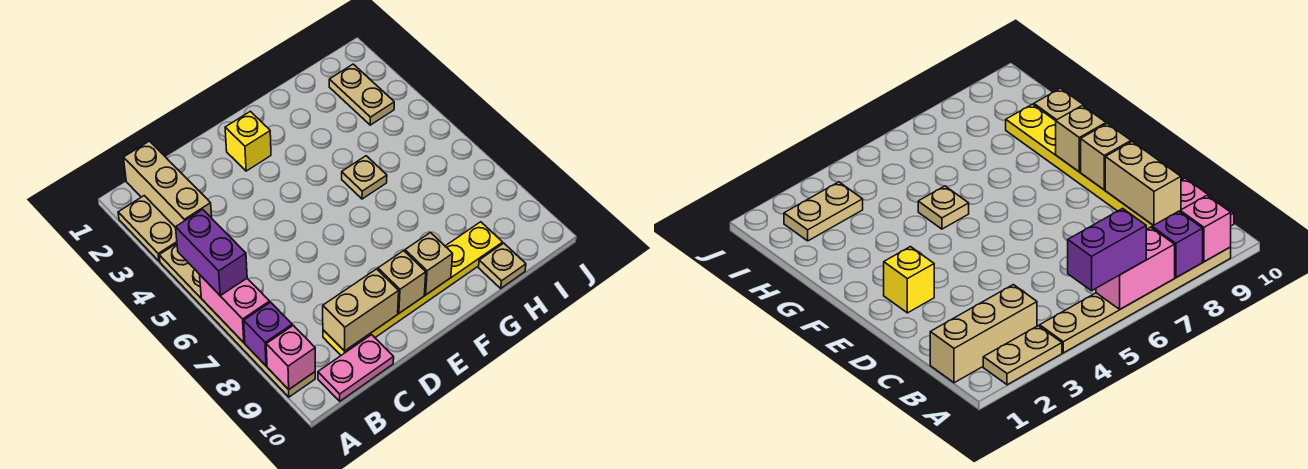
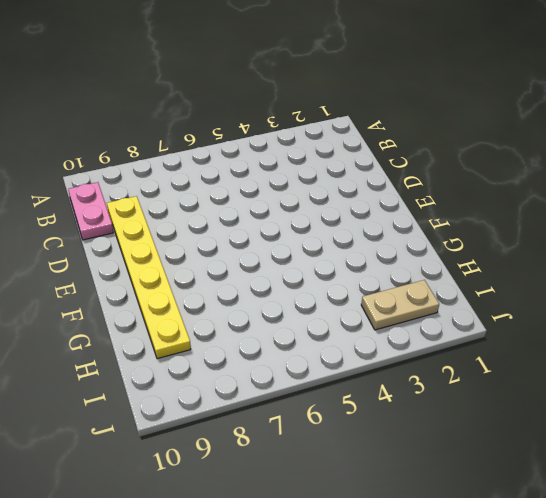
none -> tan plate A2:A3 level 1
none -> tan plate A4:A9 level 1
none -> tan brick B1:B3 level 1

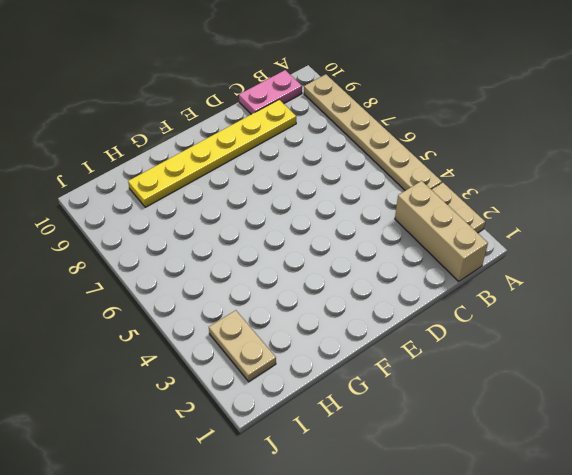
none -> yellow brick E2 level 1
none -> tan plate G5 level 1
none -> tan plate H10 level 1

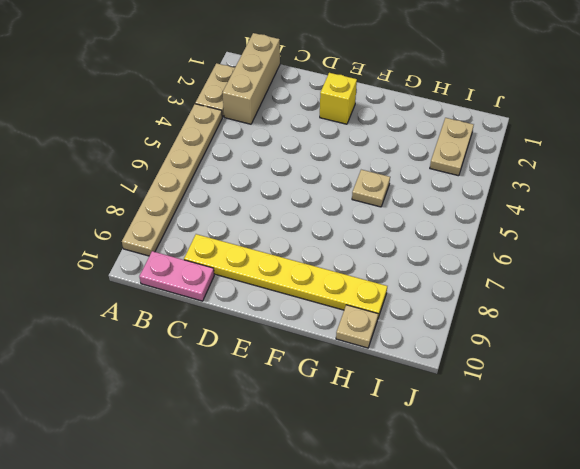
none -> pink brick A6:A7 level 2
none -> purple brick A8 level 2
none -> pink brick A9 level 2

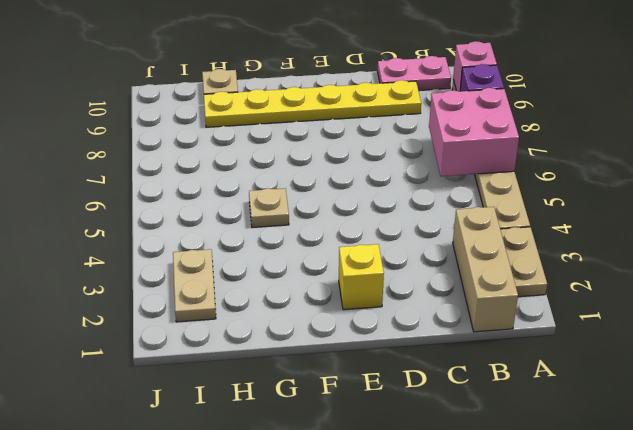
pink brick A6:B7 level 2 -> pink brick A6:A7 level 2
none -> tan brick C9:D9 level 2
none -> tan brick E9 level 2
none -> tan brick F9 level 2

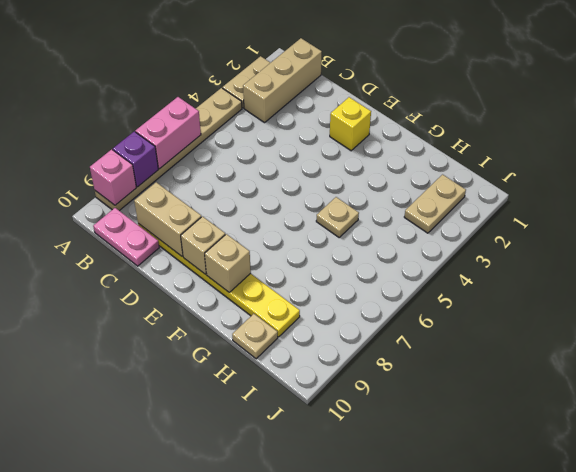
none -> purple brick A5:A6 level 3

